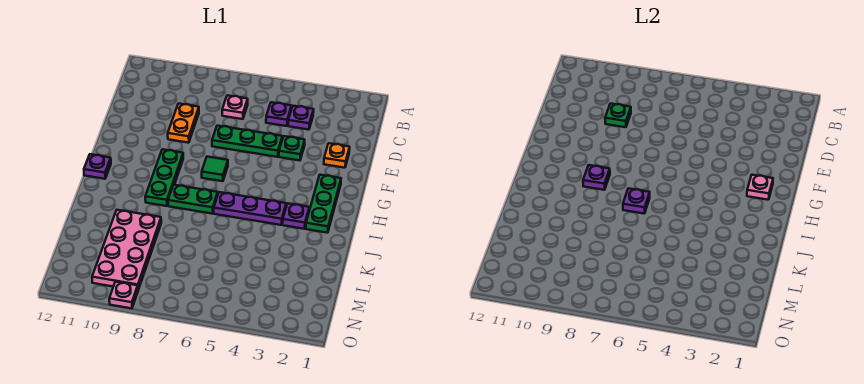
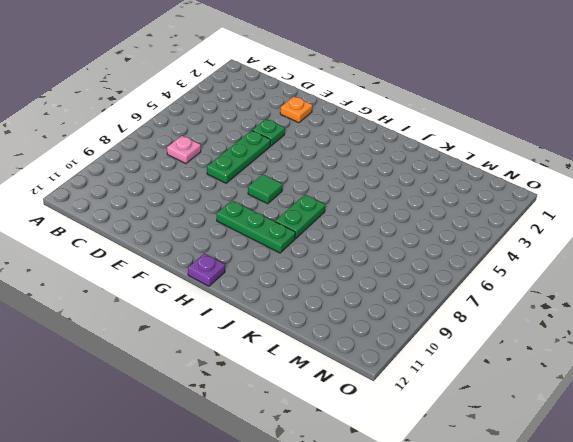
none -> purple plate C4 level 1
none -> purple plate C5 level 1
none -> orange plate D9:E9 level 1

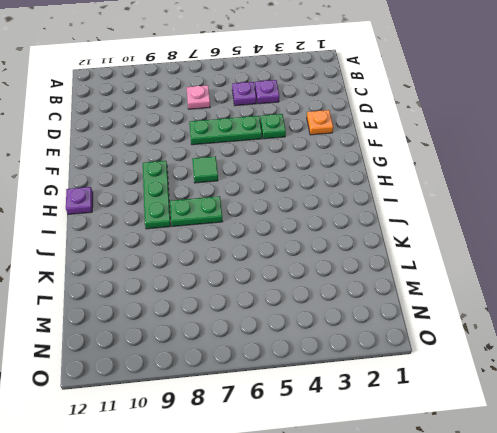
none -> orange plate D9:E9 level 1
none -> green plate G2:I2 level 1
none -> purple plate I3 level 1

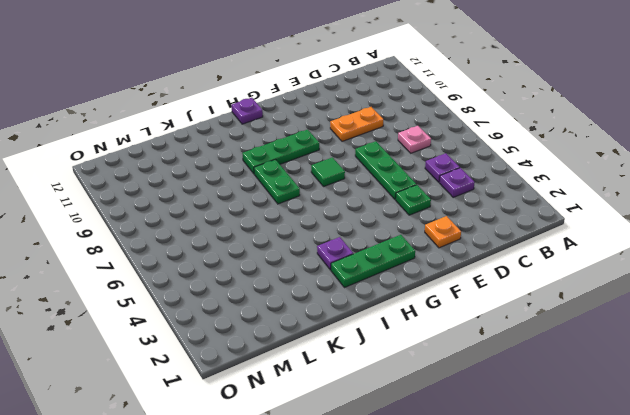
none -> purple plate I4:I6 level 1
none -> pink plate K9:N10 level 1
none -> pink plate O9 level 1

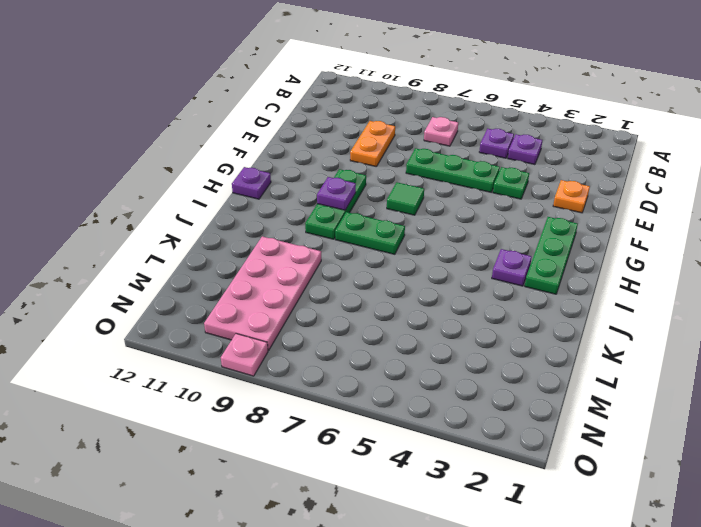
none -> purple plate I4:I6 level 1
none -> green plate D9 level 2
none -> pink plate G2 level 2

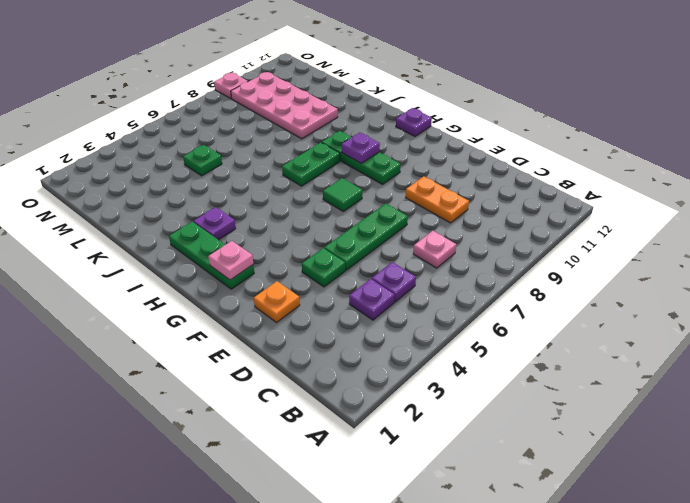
green plate L5 level 1 -> green plate D9 level 2
none -> purple plate I4:I6 level 1
none -> purple plate I7 level 2

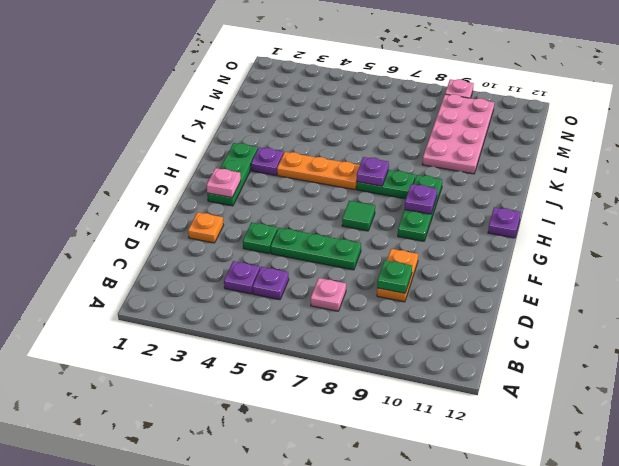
orange plate I4:I6 level 1 -> purple plate I4:I6 level 1

